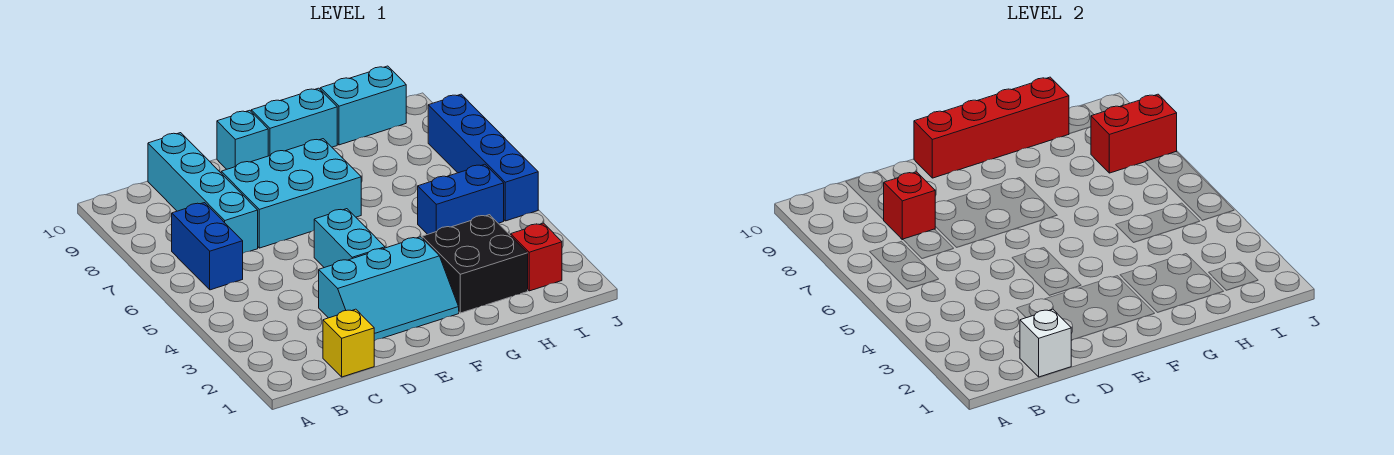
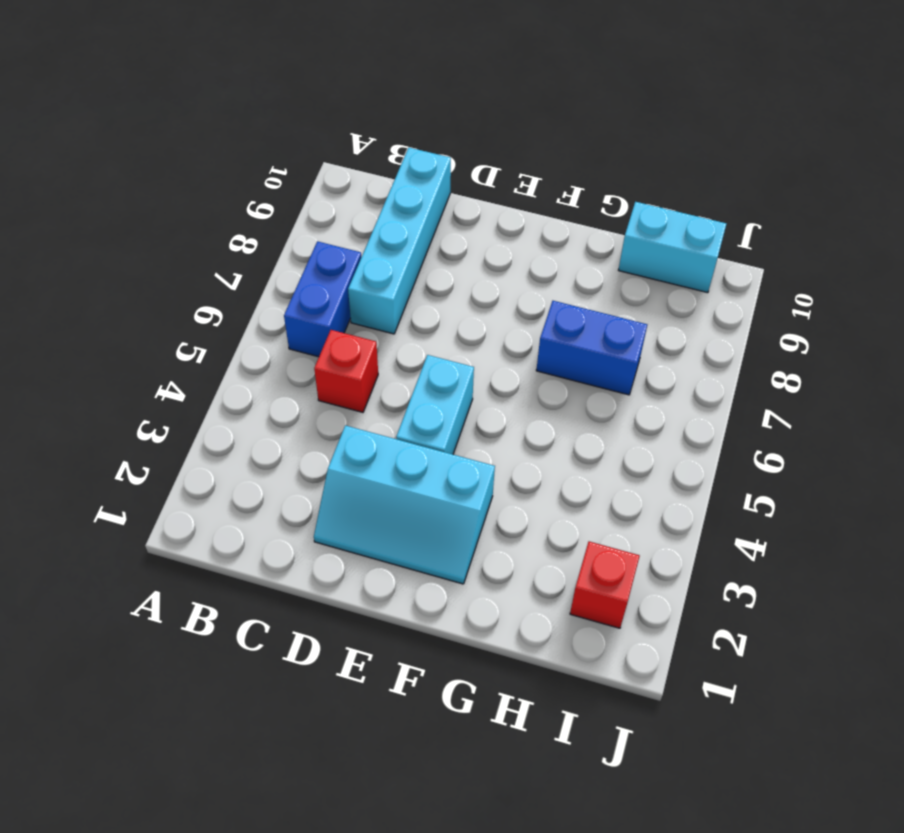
red brick C5 level 1 -> red brick C8 level 2
blue brick G7:H7 level 1 -> blue brick H5:I5 level 1
none -> yellow brick C1 level 1
none -> cyan brick D7:F8 level 1
none -> cyan brick E10 level 1

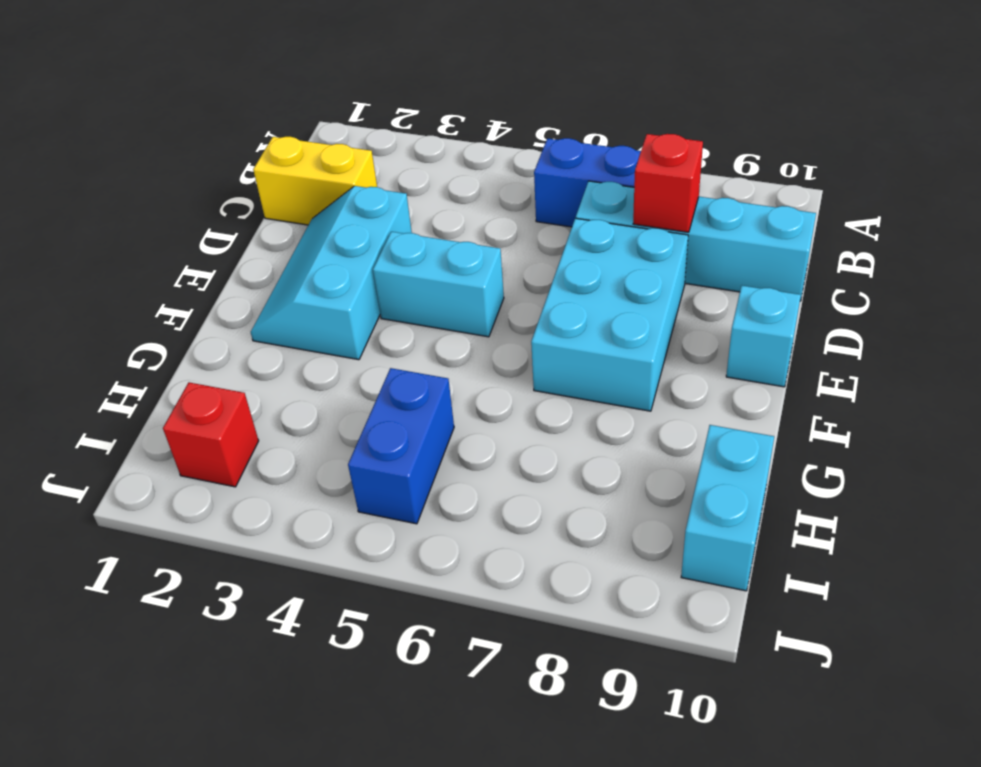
yellow brick C1:C2 level 1 -> yellow brick C1 level 1
none -> cyan brick F10:G10 level 1
none -> black brick G2:H3 level 1
none -> blue brick J5:J8 level 1

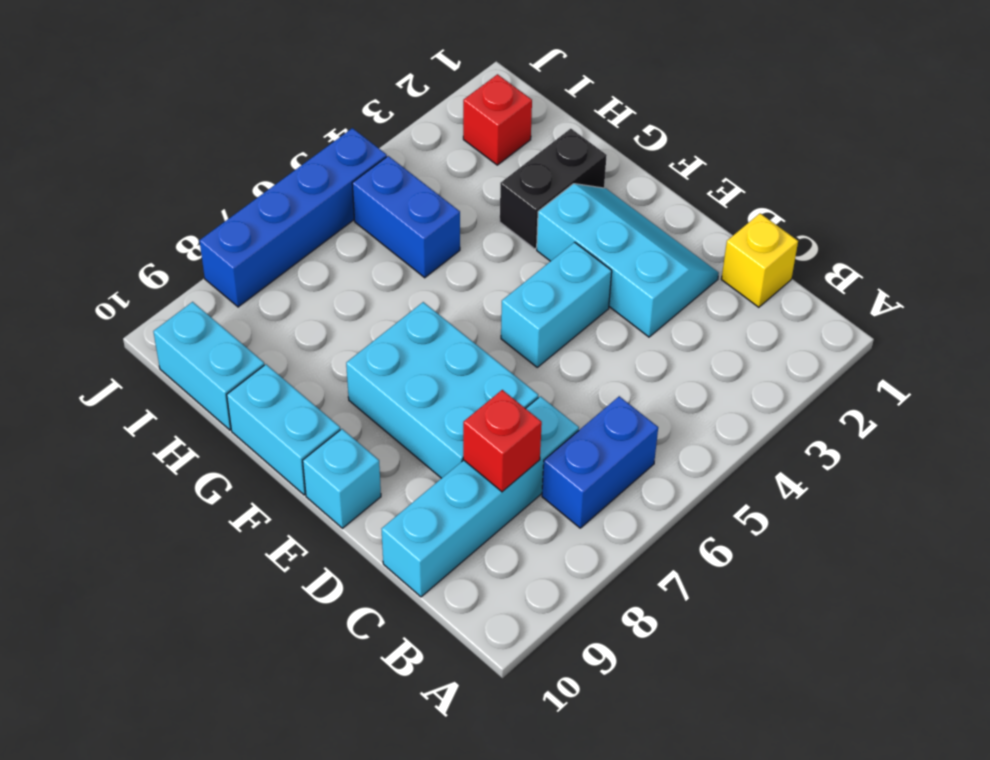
black brick G2:G3 level 1 -> black brick G2:H3 level 1
none -> white brick C1 level 2
none -> red brick E10:H10 level 2
none -> red brick I8:J8 level 2

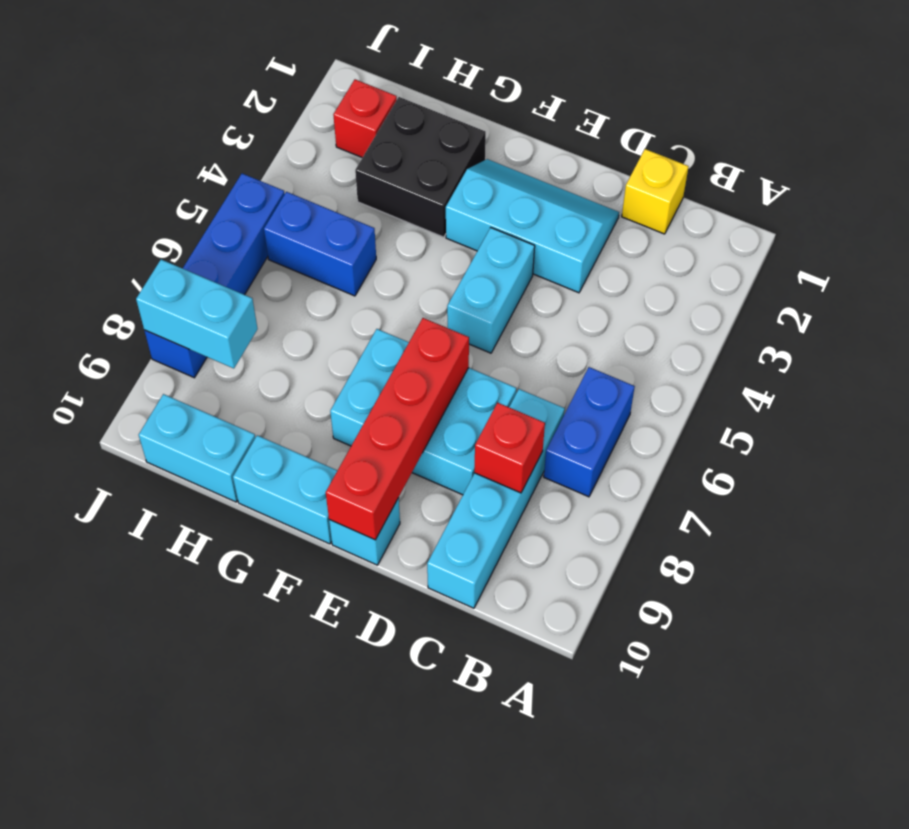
red brick E7:E10 level 2 -> red brick E10:H10 level 2
cyan brick I8:J8 level 2 -> red brick I8:J8 level 2
none -> white brick C1 level 2

